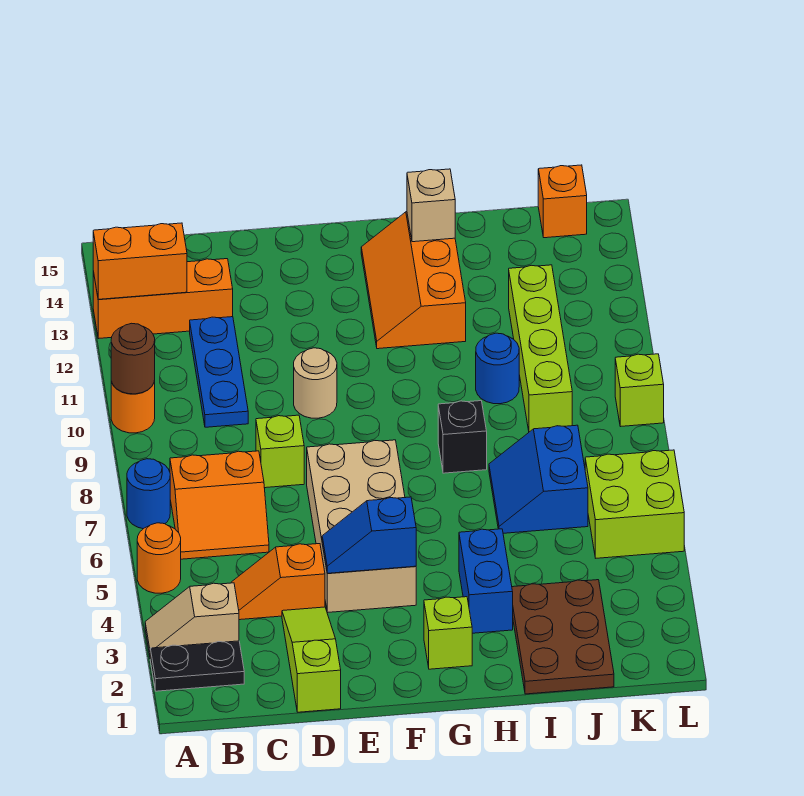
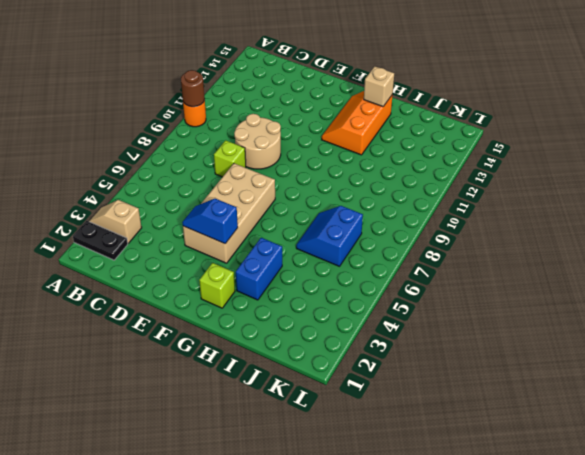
tan round brick D9:E10 level 1 -> tan round brick E10 level 1
none -> orange round brick A5 level 1
none -> blue round brick A7 level 1
none -> orange brick A13:C13 level 1

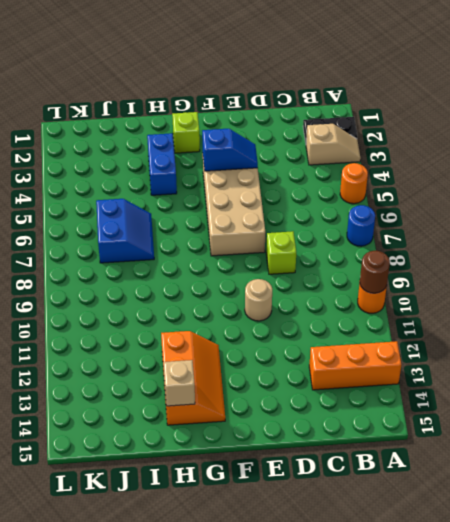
none -> orange slope B6:C7 level 1 top 7
none -> orange slope C4:D4 level 1 top D
none -> blue plate C10:C12 level 1

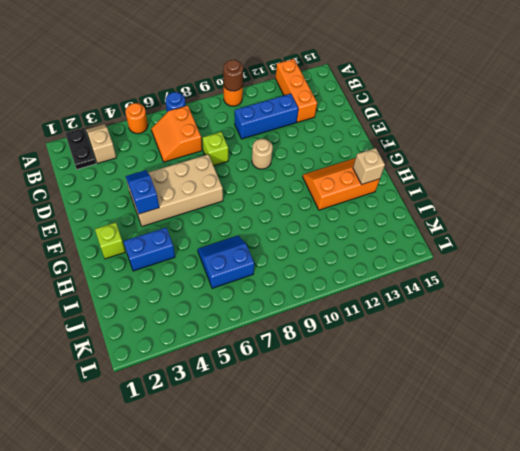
blue brick C10:C12 level 1 -> blue plate C10:C12 level 1
none -> orange slope C4:D4 level 1 top D
none -> lime slope D1:D3 level 1 top 1
none -> black brick H8 level 1

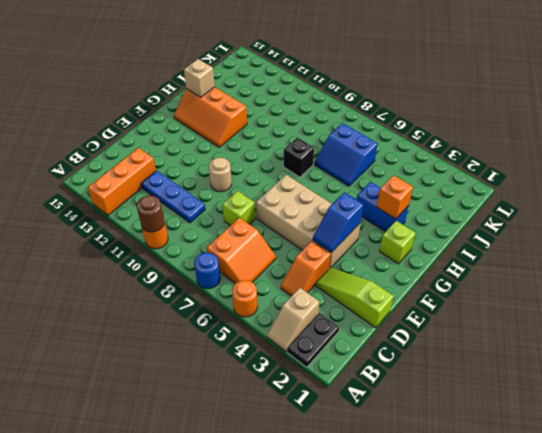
orange brick H3 level 2 -> orange brick K15 level 1
none -> brown plate I1:J3 level 1
none -> blue round brick I10 level 1
none -> lime brick J9:J12 level 1

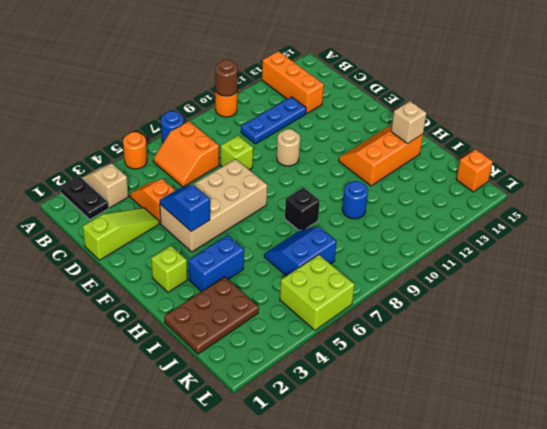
none -> lime brick J9:J12 level 1
none -> lime brick L9 level 1
none -> orange brick A13:B13 level 2

